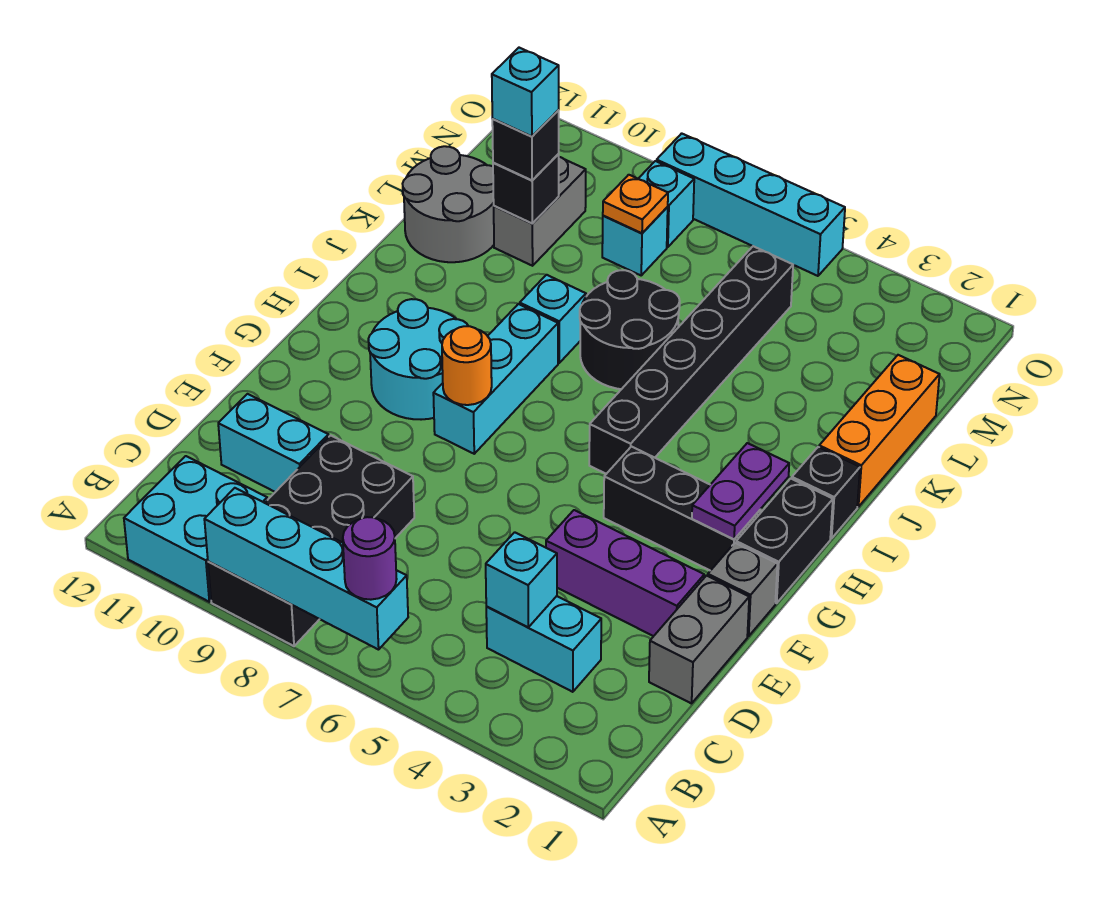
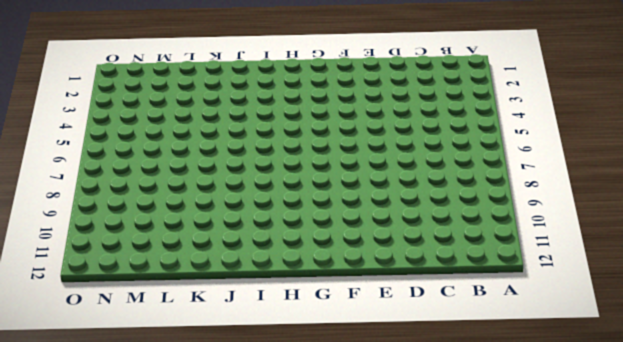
none -> black brick A8:D9 level 1
none -> cyan brick A10:B11 level 1
none -> cyan brick C3:C4 level 1
none -> grey brick D1:E1 level 1

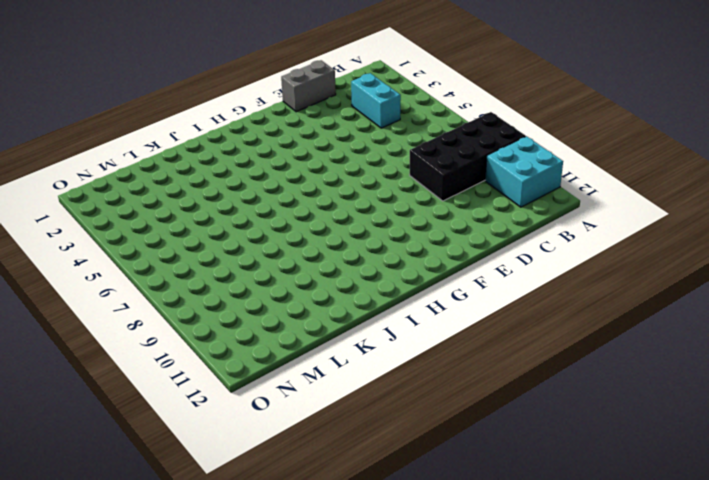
none -> cyan brick D10:D11 level 1
none -> purple brick E2:E4 level 1
none -> grey brick F1 level 1
none -> black brick G1:H1 level 1

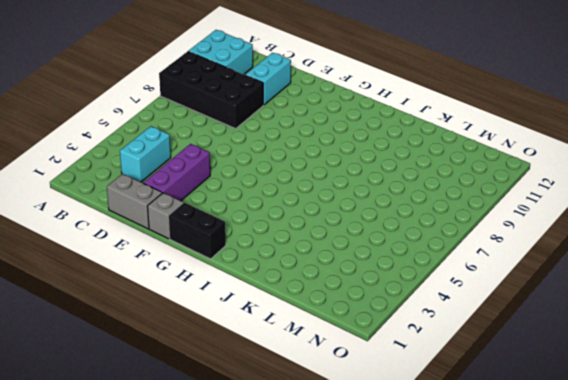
none -> black brick G2:G4 level 1
none -> cyan brick G8:I8 level 1
none -> cyan round brick G9:H10 level 1
none -> black brick H5:M5 level 1

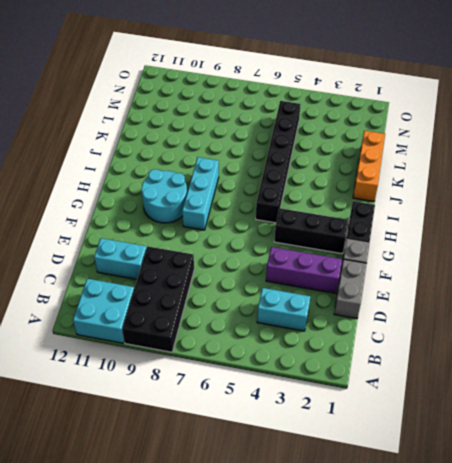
none -> black brick I1 level 1
none -> black round brick J6:K7 level 1
none -> cyan brick J8 level 1
none -> grey round brick K11:L12 level 1

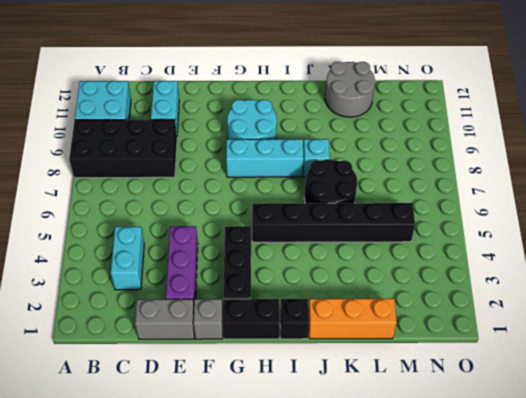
none -> grey brick L10:M10 level 1
none -> cyan brick M8 level 1
none -> cyan brick N8 level 1
none -> cyan brick O5:O8 level 1

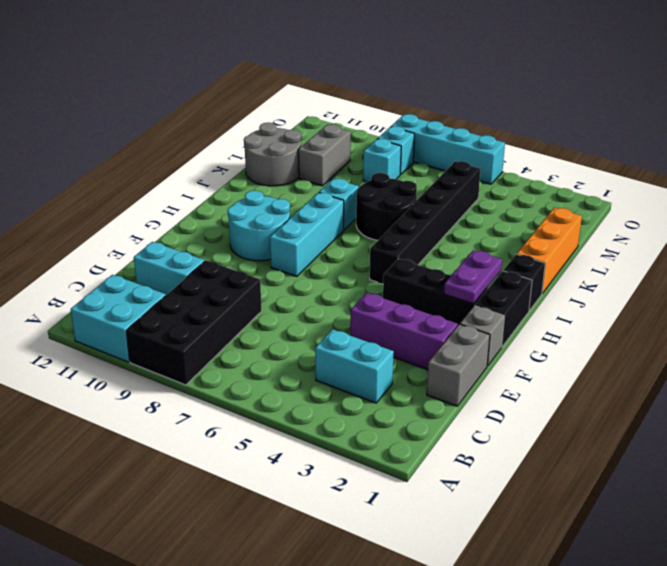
none -> cyan brick A6:A9 level 2
none -> cyan brick C4 level 2
none -> orange round brick G8 level 2
none -> black brick L10 level 2

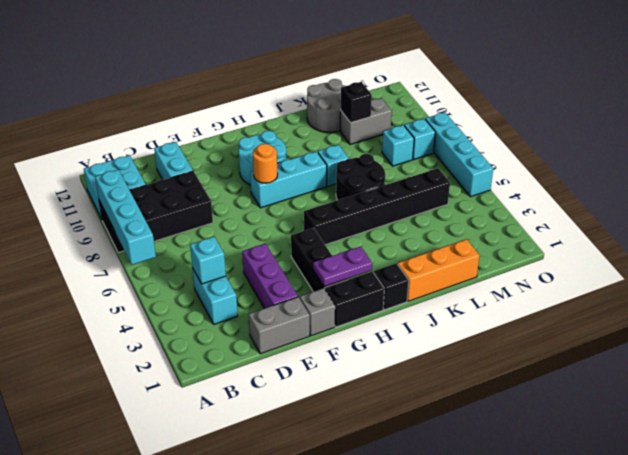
none -> orange plate M8 level 2
none -> purple round brick A6 level 3
none -> black brick L10 level 3
none -> cyan brick L10 level 4

